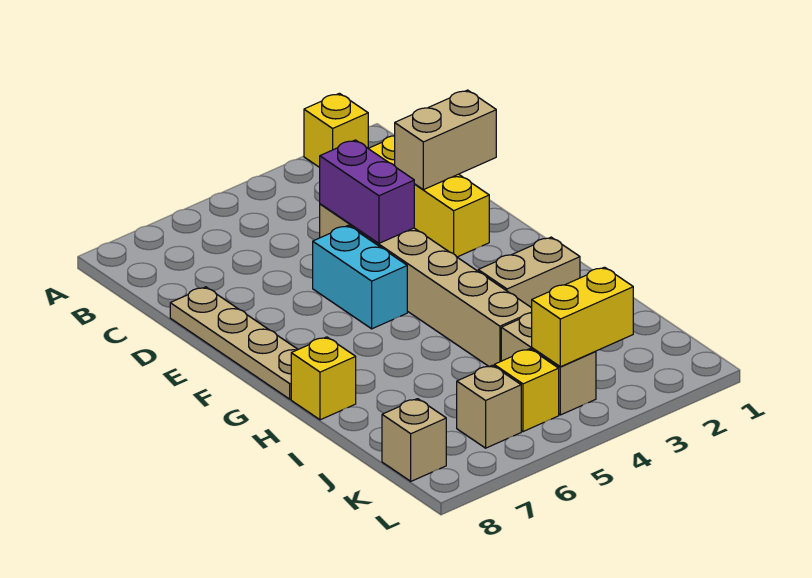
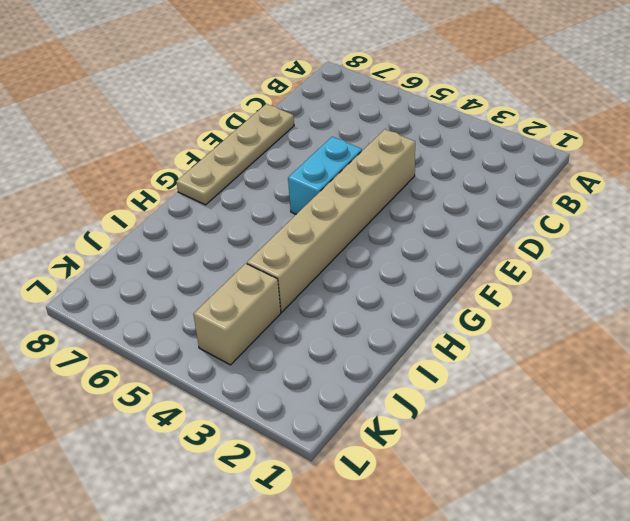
none -> yellow brick A2 level 1
none -> yellow brick C2:E2 level 1
none -> tan brick H2:H3 level 1

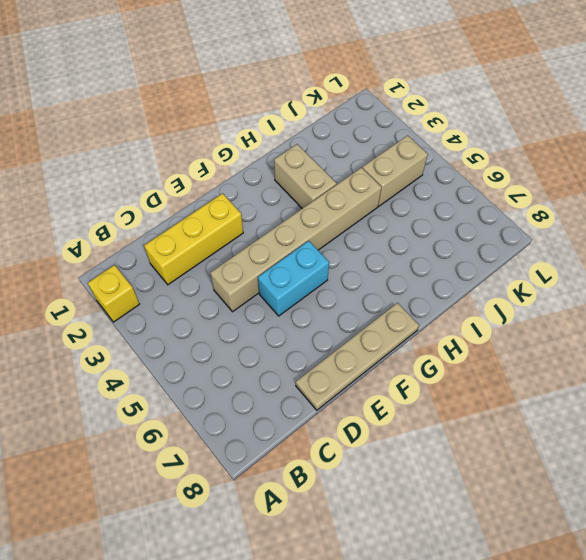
none -> yellow brick H8 level 1
none -> yellow brick K5 level 1
none -> tan brick K6 level 1

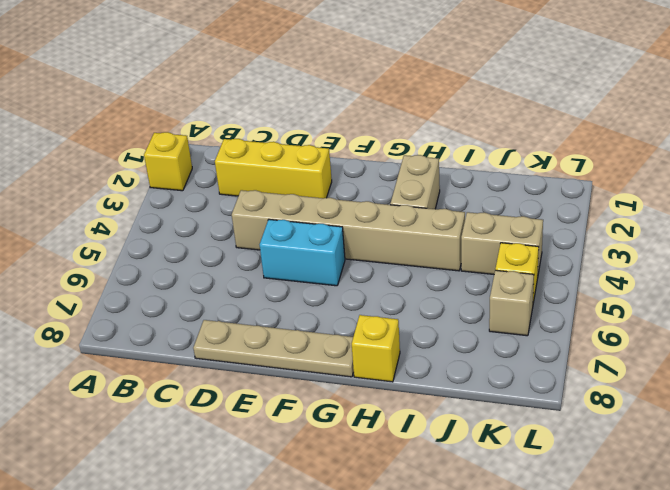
none -> tan brick K8 level 1
none -> tan brick D1:D2 level 2
none -> purple brick D4:E4 level 2

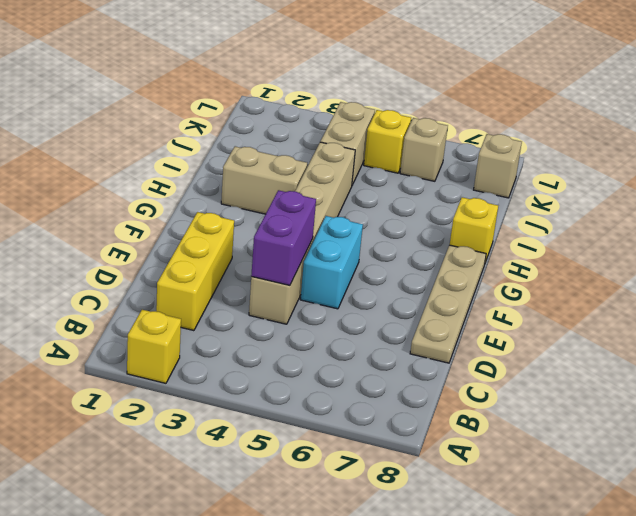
none -> tan brick D1:D2 level 2
none -> yellow brick K3:K4 level 2

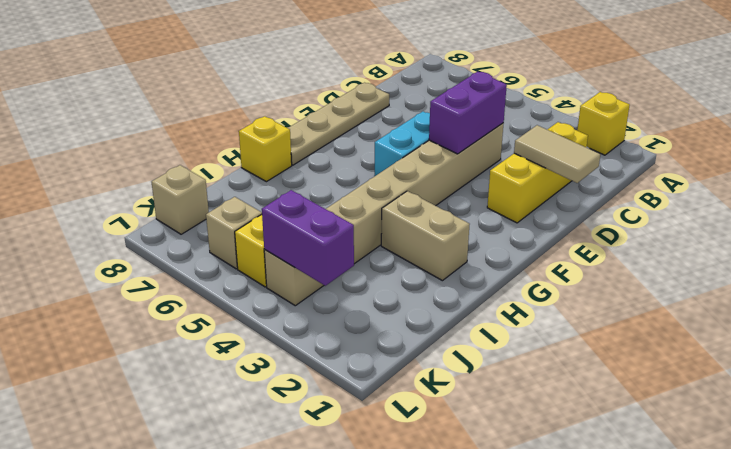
tan tile D1:D2 level 2 -> tan brick D1:D2 level 2
purple brick K3:K4 level 2 -> yellow brick K3:K4 level 2

